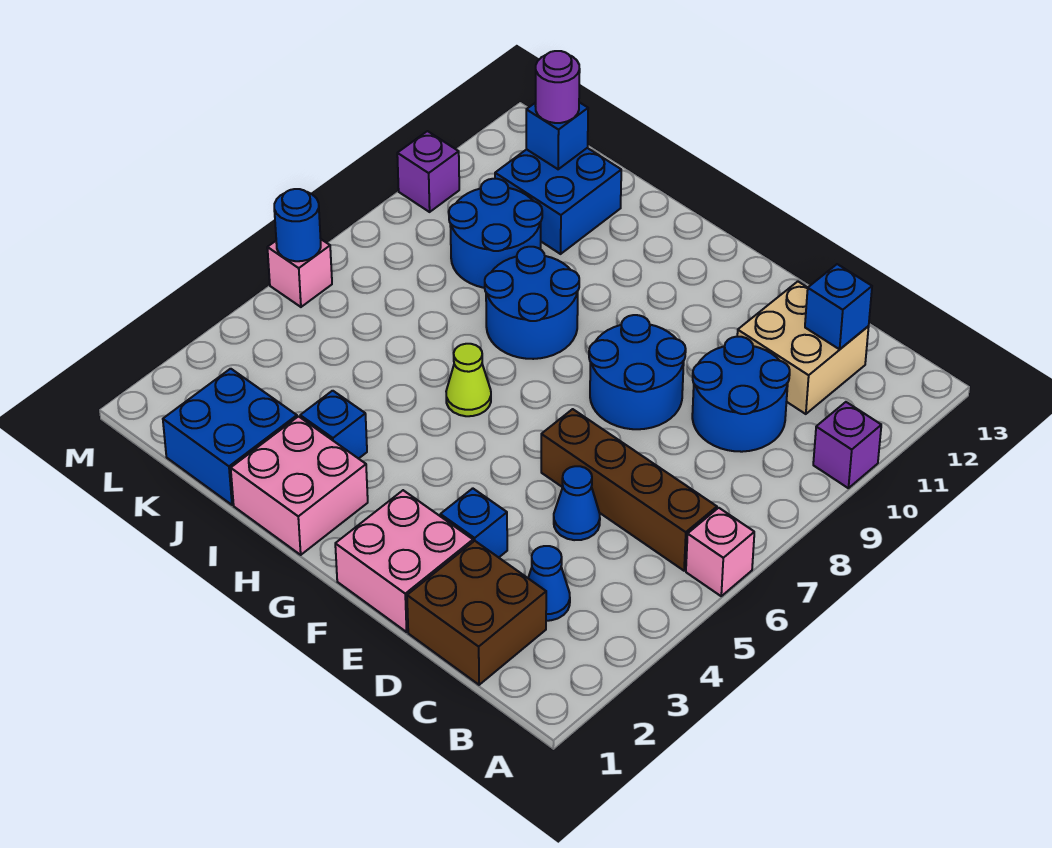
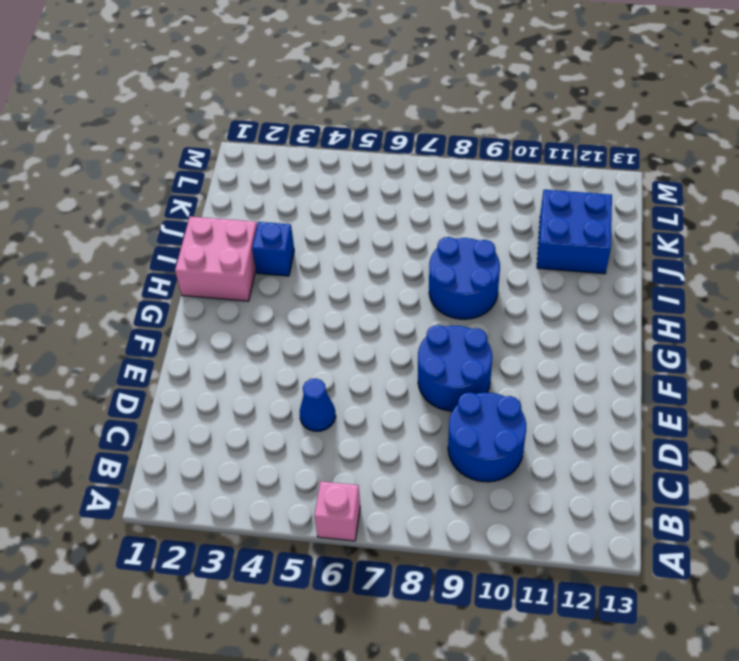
none -> purple brick A10 level 1
none -> brown brick B6:E6 level 1
none -> brown brick C1:D2 level 1

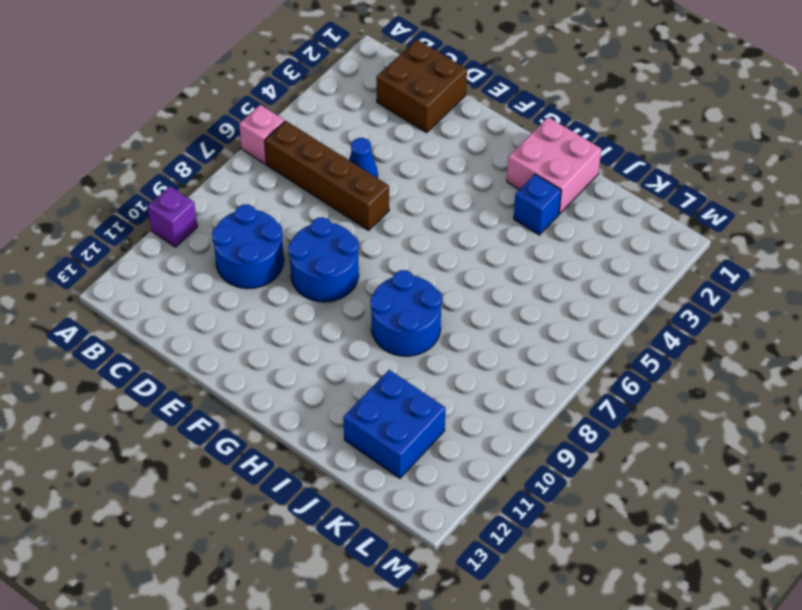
none -> blue cone C3 level 1
none -> tan brick C11:D12 level 1
none -> pink brick E1:F2 level 1

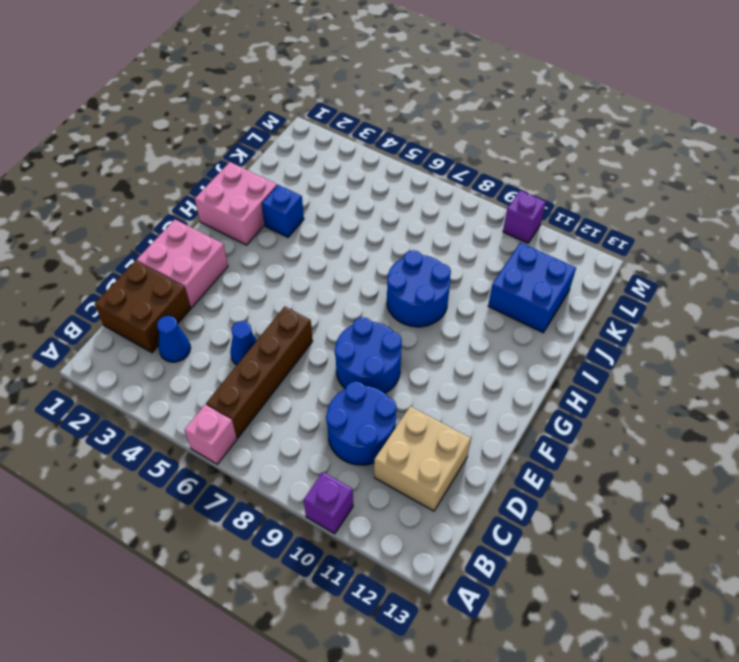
none -> blue brick E3 level 1
none -> lime cone H6 level 1
none -> blue brick J1:K2 level 1

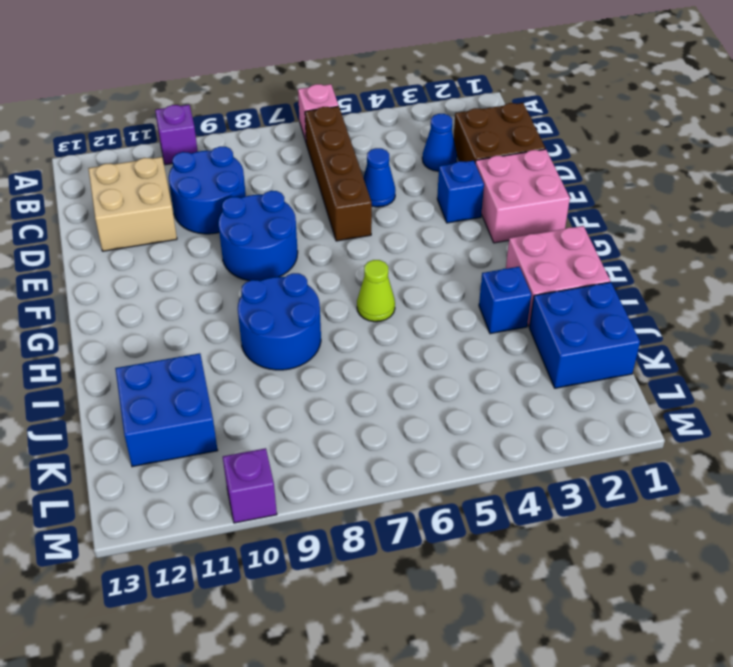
none -> blue round brick J9:K10 level 1
none -> pink brick M6 level 1
none -> blue brick C12 level 2

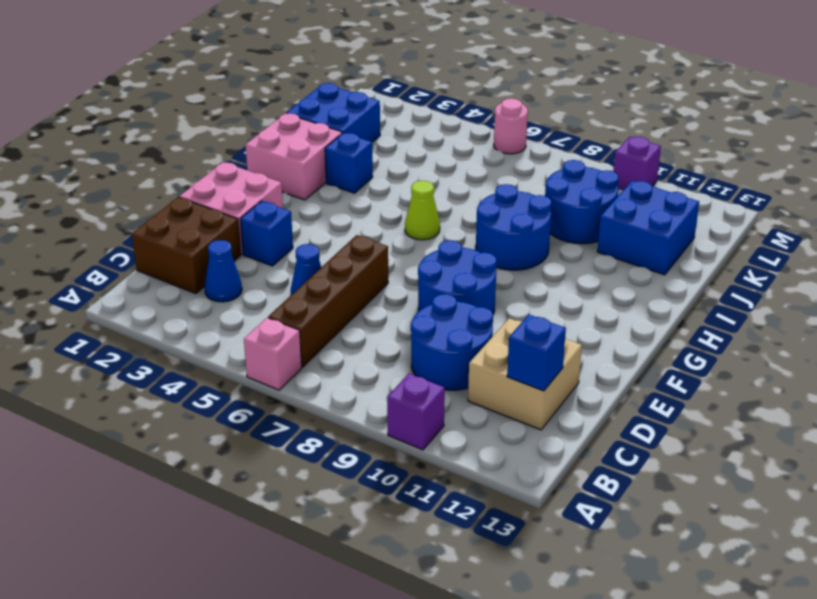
pink round brick M6 level 1 -> pink brick M6 level 1
none -> blue brick K12 level 2
none -> blue round brick M6 level 2
none -> purple round brick K12 level 3

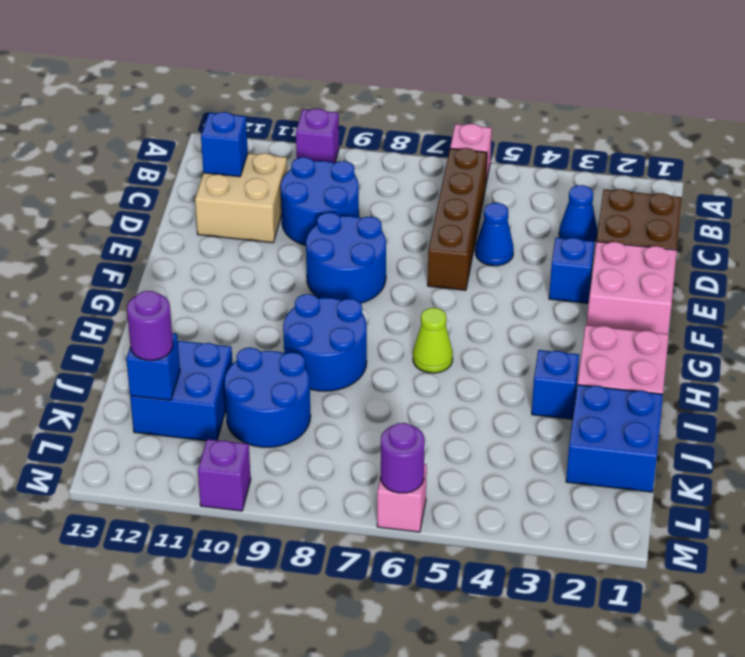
purple round brick M6 level 2 -> blue round brick M6 level 2

